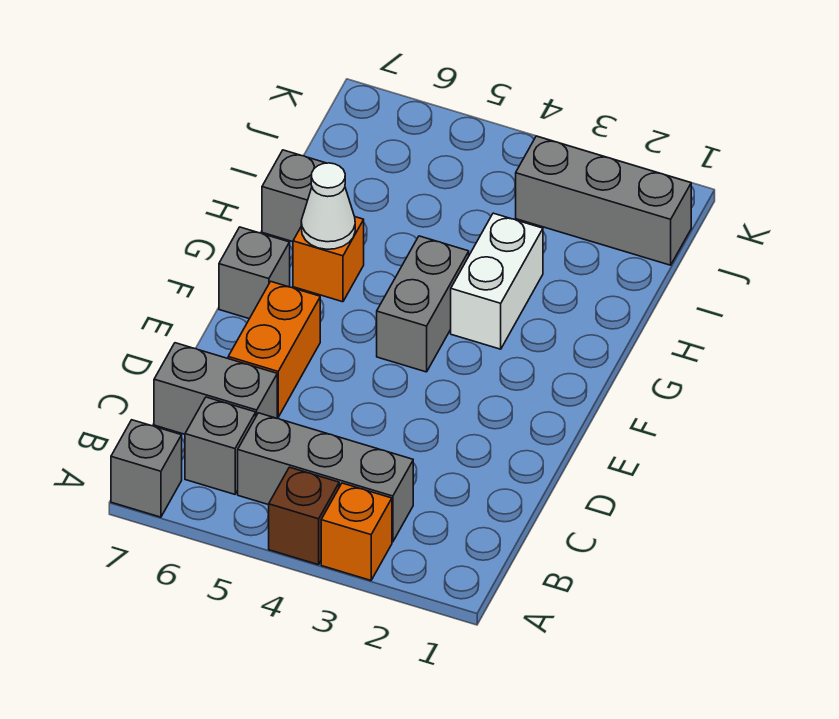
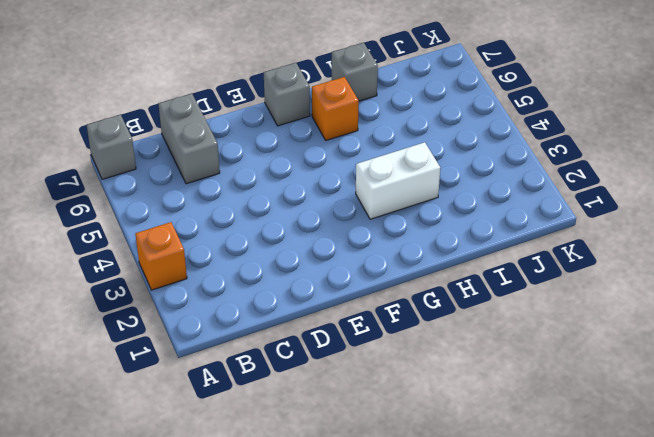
none -> brown brick A4 level 1
none -> grey brick B3:B5 level 1
none -> grey brick B6 level 1

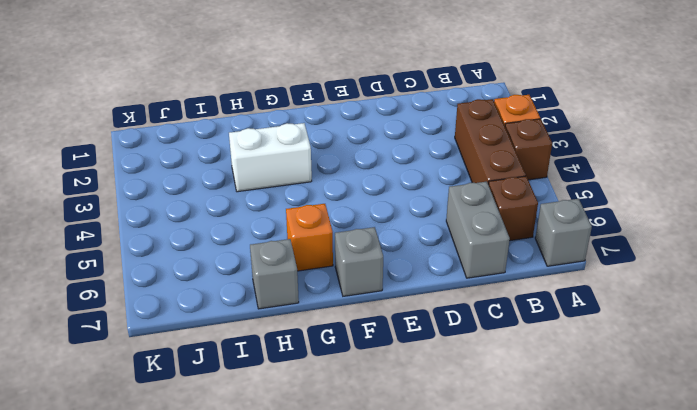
brown brick B3:B5 level 1 -> grey brick B3:B5 level 1
brown brick B6 level 1 -> grey brick B6 level 1
none -> orange brick D6:E6 level 1
none -> grey brick F4:G4 level 1
none -> grey brick J1:J3 level 1

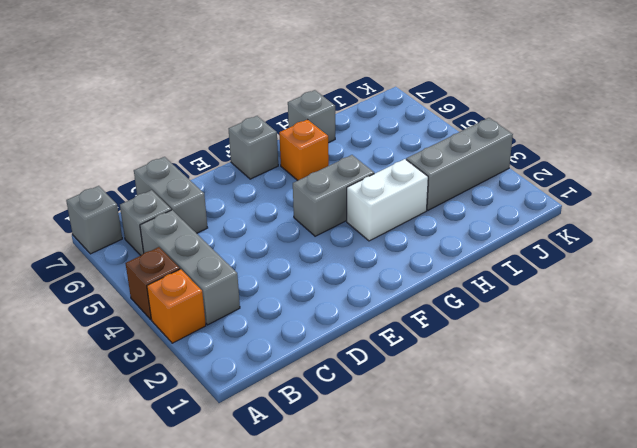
grey brick I3:K3 level 1 -> grey brick J1:J3 level 1
none -> orange brick D6:E6 level 1
none -> white cone G6 level 2

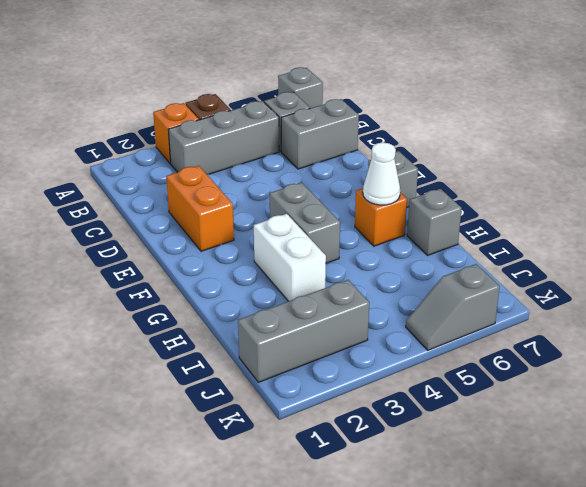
orange brick D2:E2 level 1 -> orange brick D6:E6 level 1
grey slope K5:K6 level 1 top 6 -> none

